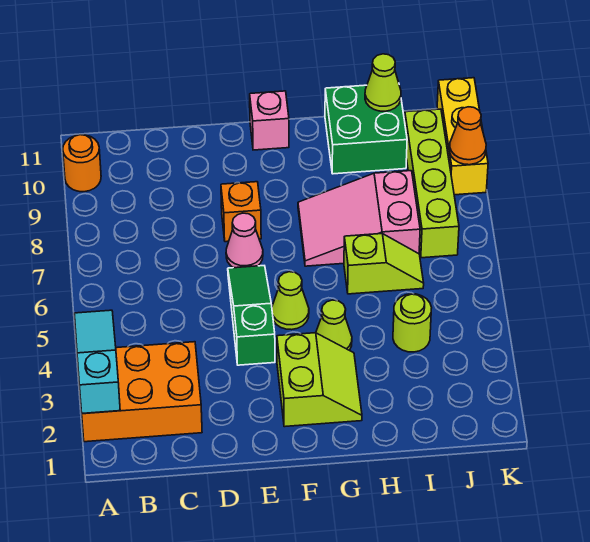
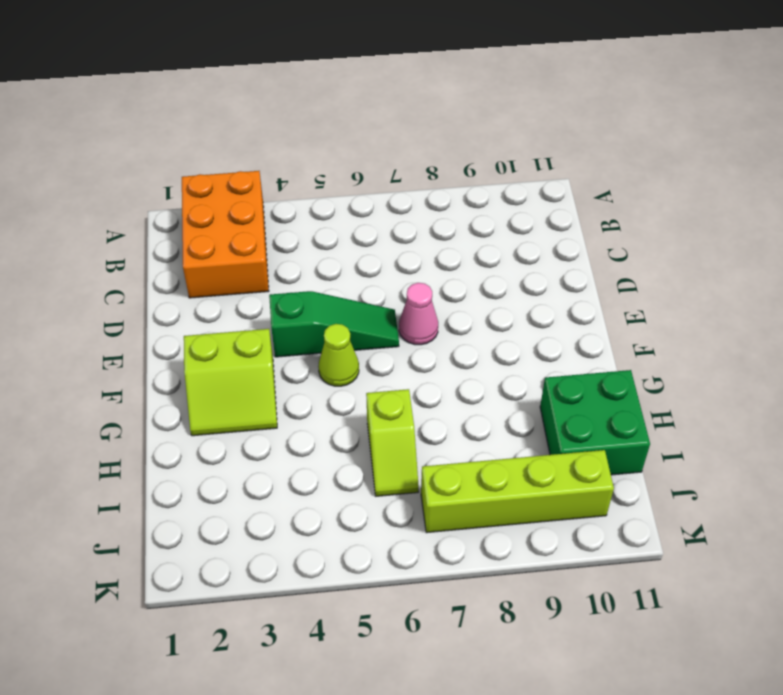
none -> orange round brick A10 level 1
none -> orange brick E8 level 1
none -> pink brick F11 level 1

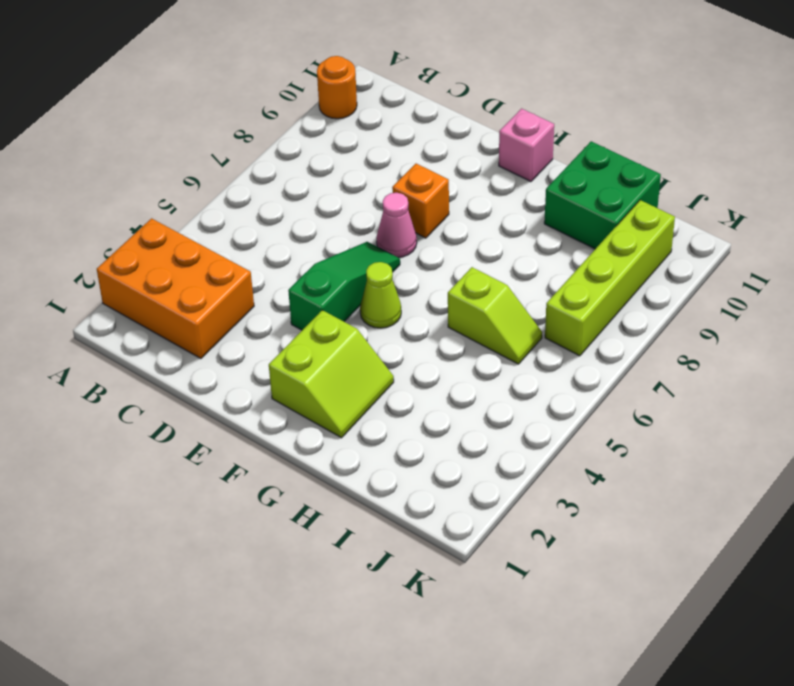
none -> lime cone G4 level 1
none -> pink slope G7:I8 level 1 top I
none -> lime round brick I4 level 1

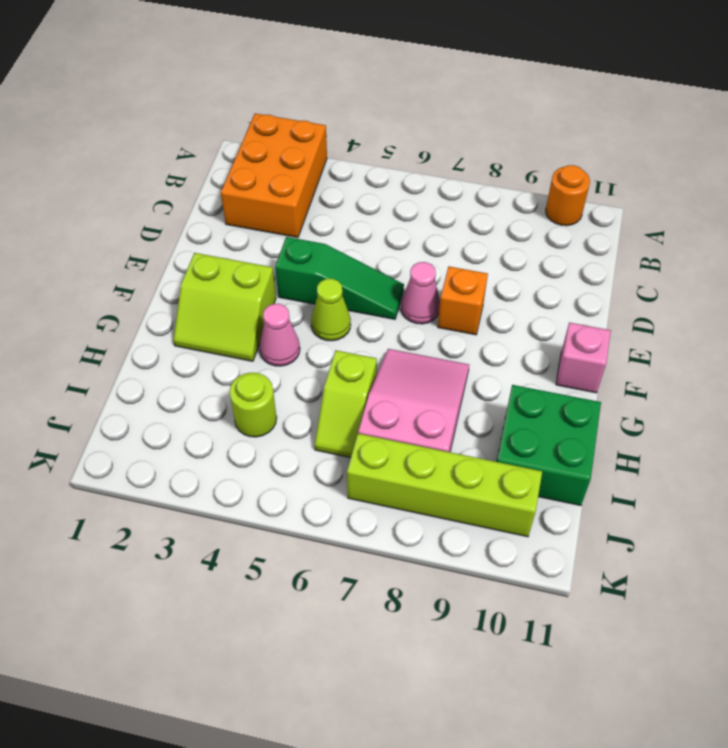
pink cone G4 level 1 -> lime cone G4 level 1
none -> yellow brick K9:K11 level 1
none -> cyan slope A2:A4 level 2 top 2
none -> lime cone I11 level 2

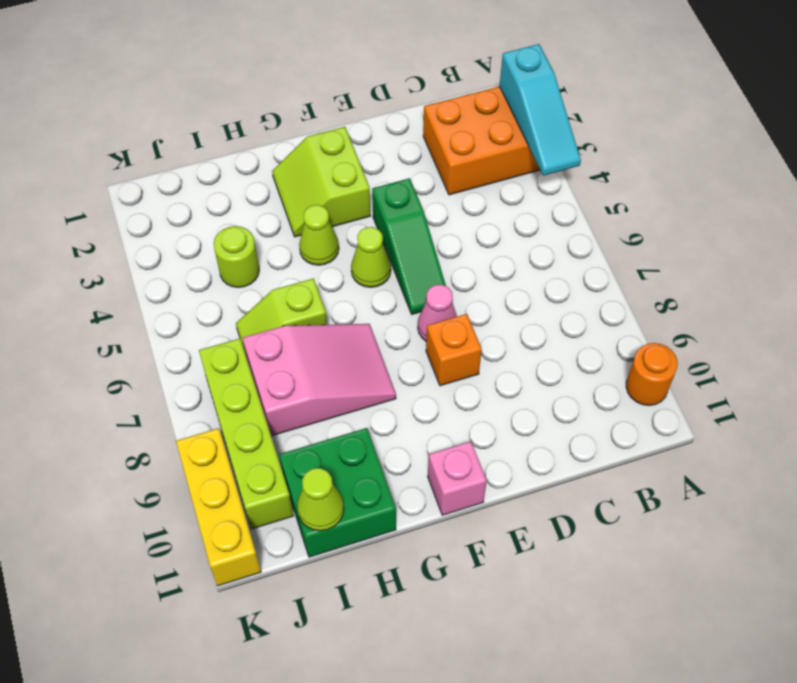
none -> orange cone K9 level 2

